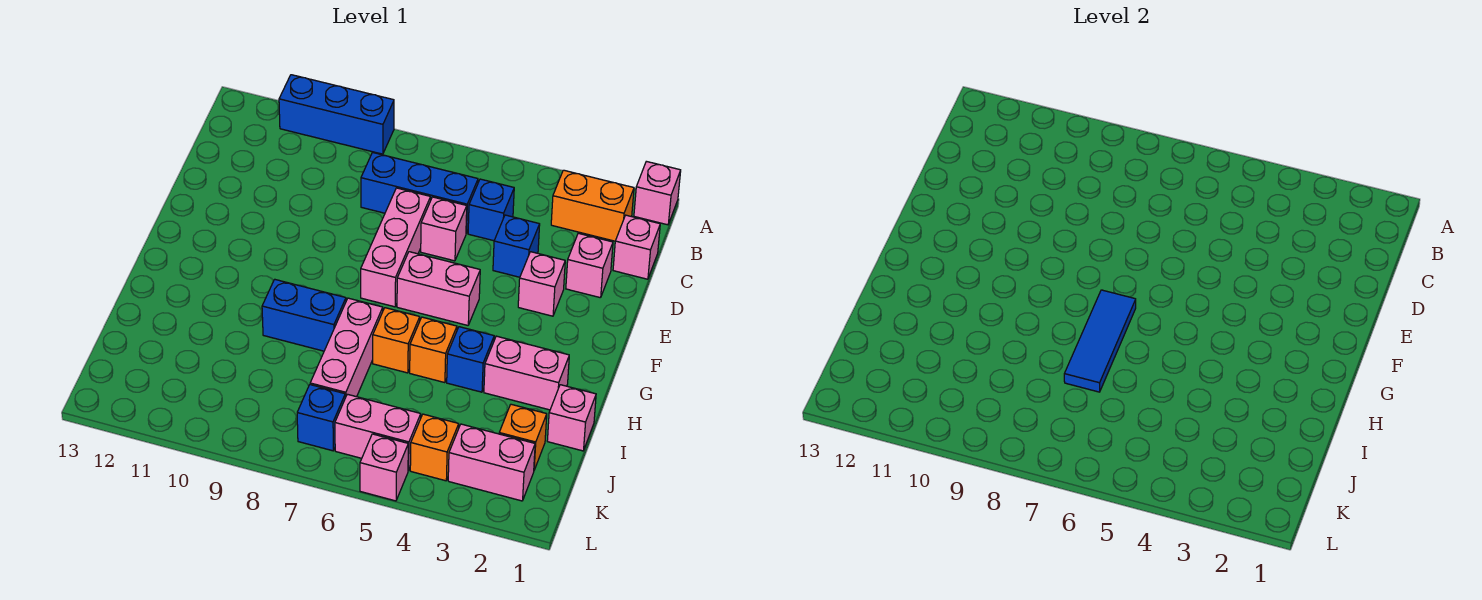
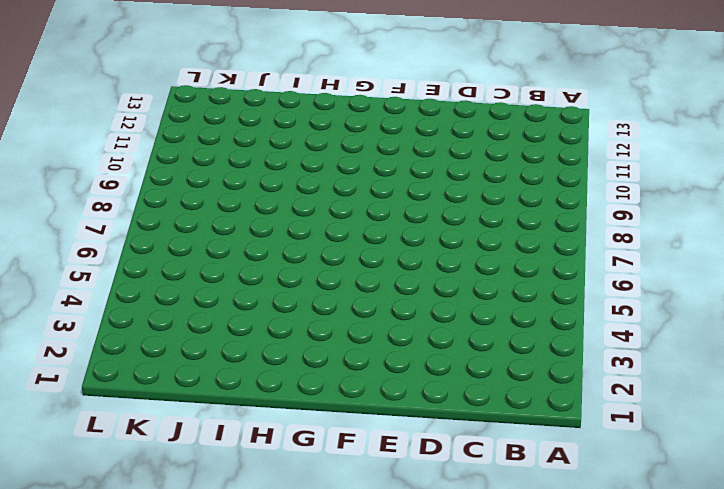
none -> pink brick A1 level 1
none -> blue brick A9:A11 level 1
none -> orange brick B2:B3 level 1

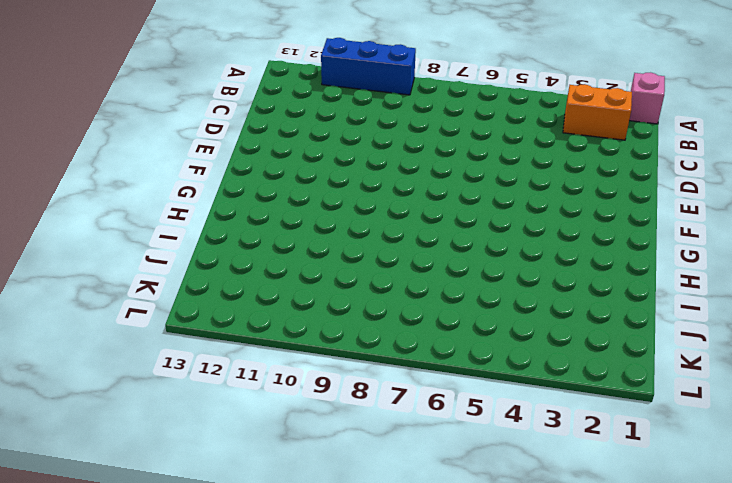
none -> pink brick C1 level 1
none -> blue brick C5 level 1
none -> blue brick C6:C8 level 1

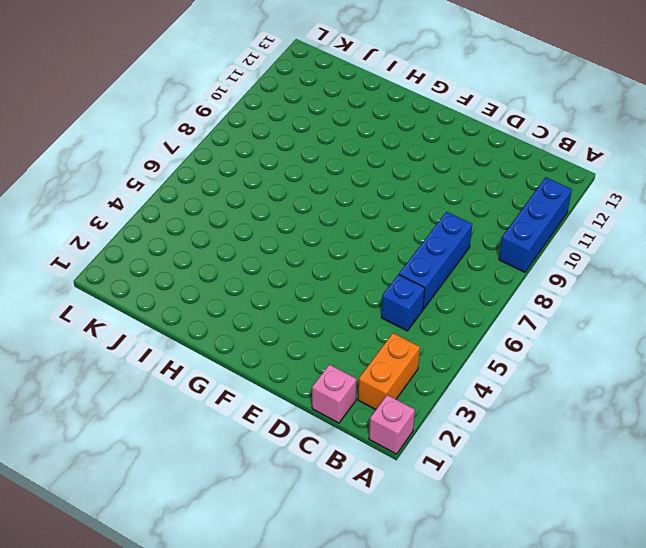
none -> pink brick D2 level 1
none -> blue brick D4 level 1
none -> pink brick D6 level 1

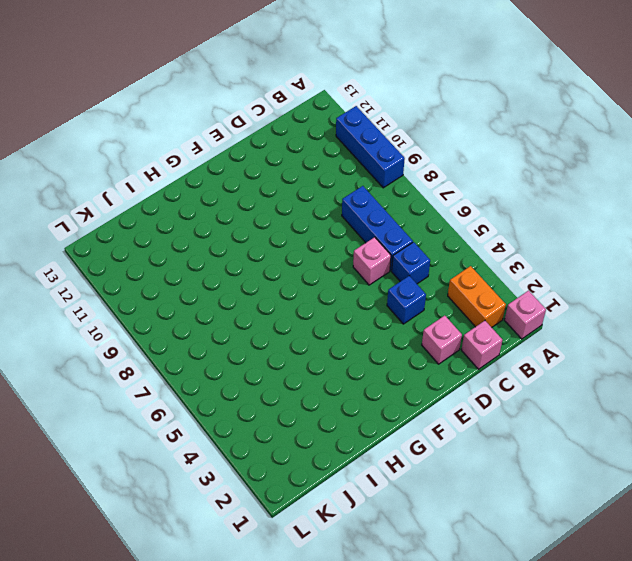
none -> pink brick D7:F7 level 1
none -> pink brick E3 level 1
none -> pink brick F5:F6 level 1

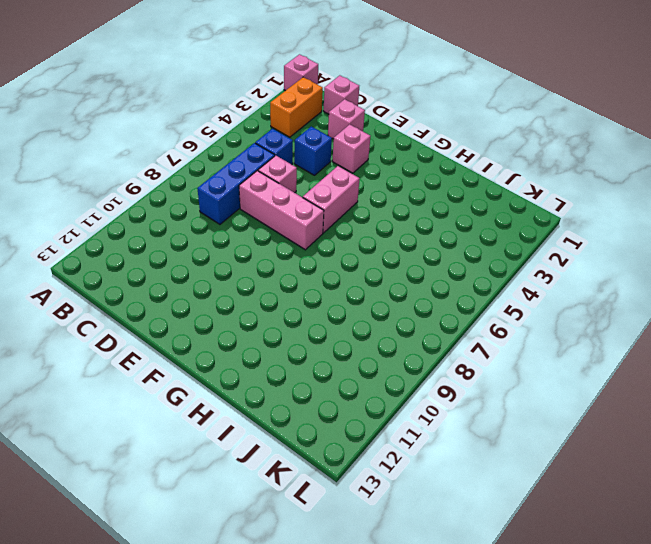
none -> blue brick A9:A11 level 1
none -> pink brick H2:H3 level 1
none -> blue brick H4 level 1

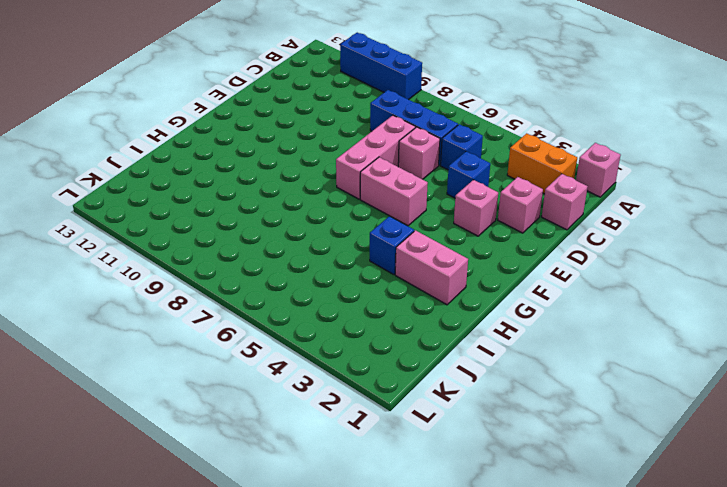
none -> orange brick H5 level 1
none -> orange brick H6 level 1
none -> pink brick H7:J7 level 1

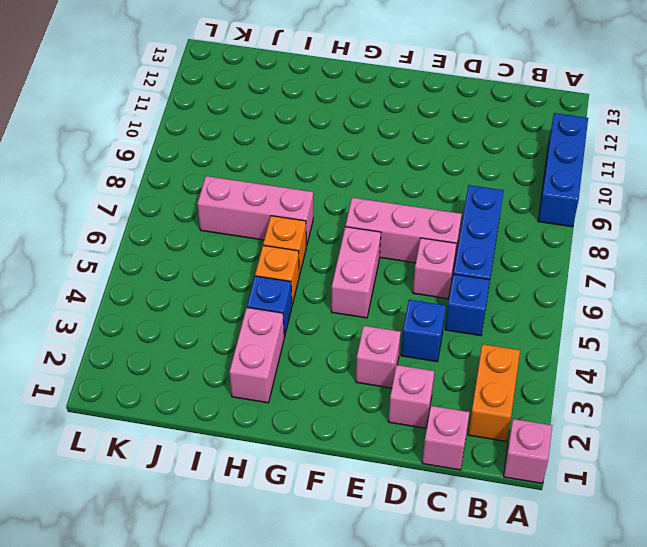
none -> blue brick H8:H9 level 1
none -> pink brick I1 level 1
none -> orange brick J2 level 1

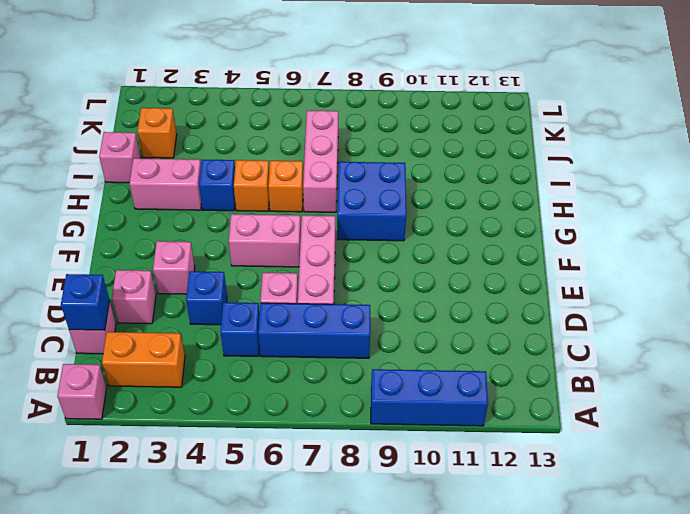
blue brick C1 level 2 -> blue brick K7 level 1
blue brick G8:H9 level 1 -> blue brick H8:H9 level 1
none -> pink brick K2:K3 level 1
none -> orange brick K4 level 1
none -> pink brick K5:K6 level 1

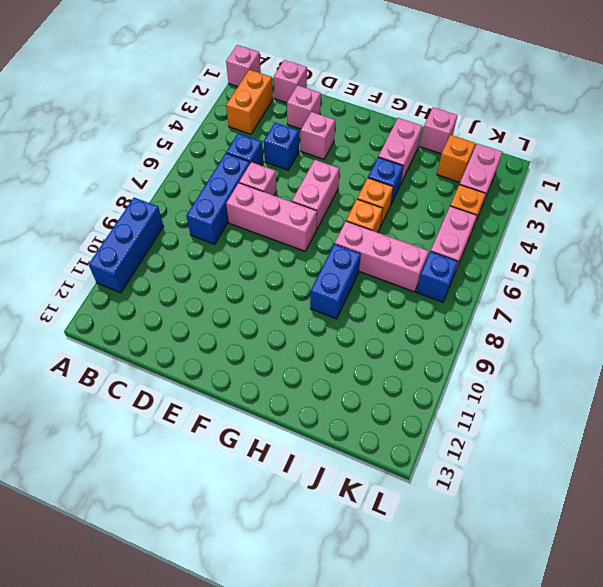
none -> pink brick L5 level 1
none -> blue tile G7:I7 level 2

